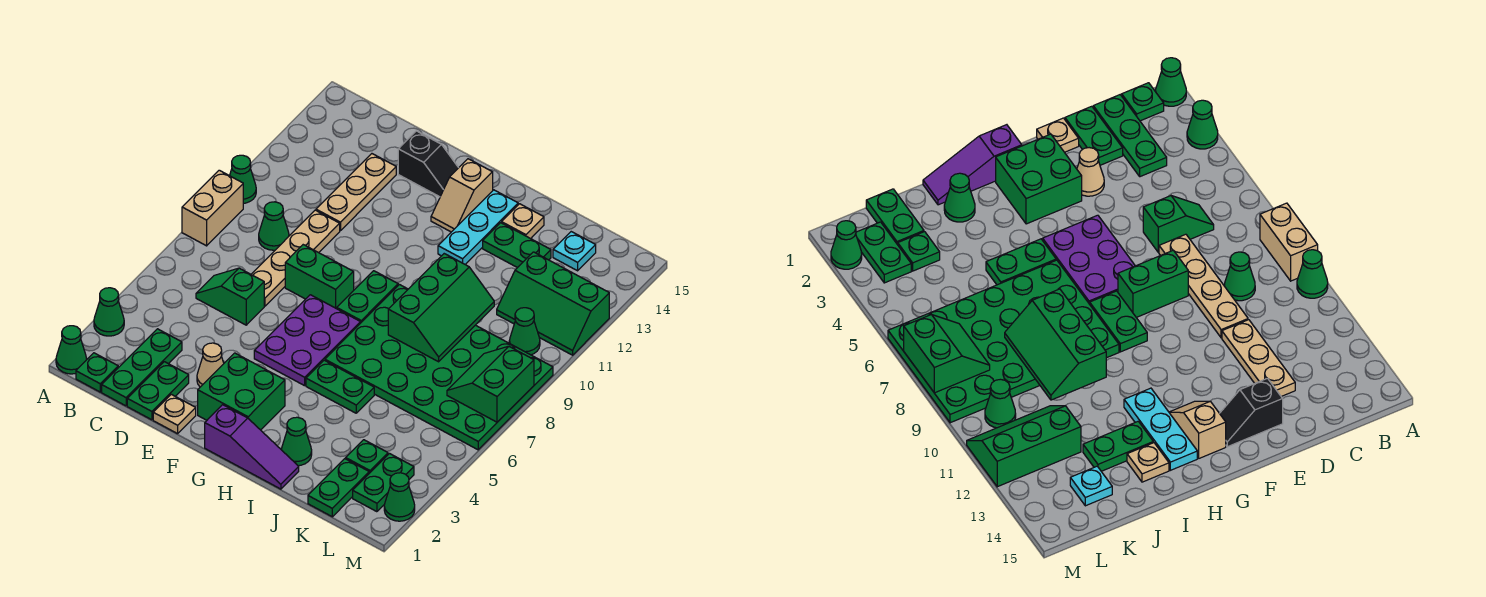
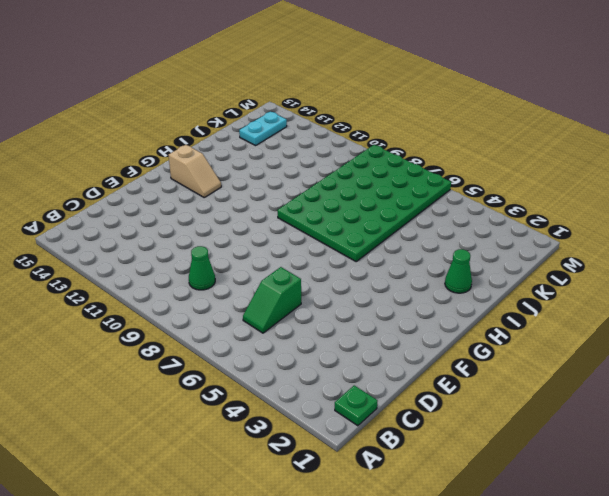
cyan plate K14:L14 level 1 -> cyan plate K14 level 1
none -> green cone A1 level 1
none -> green cone A3 level 1
none -> tan brick A8:A9 level 1
none -> green cone A10 level 1

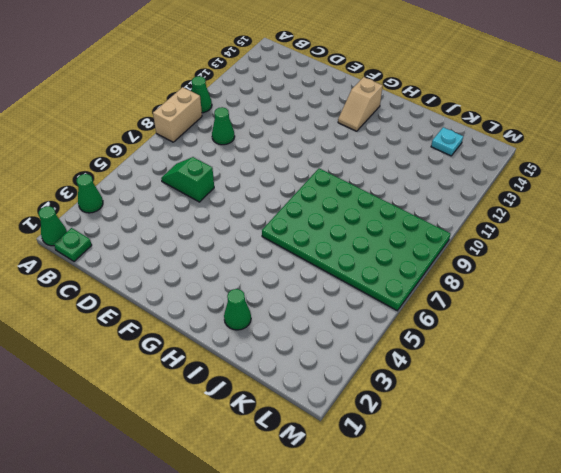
none -> green plate C1:C3 level 1
none -> green plate D1:D2 level 1
none -> tan plate D7:D10 level 1
none -> tan plate D11:D13 level 1

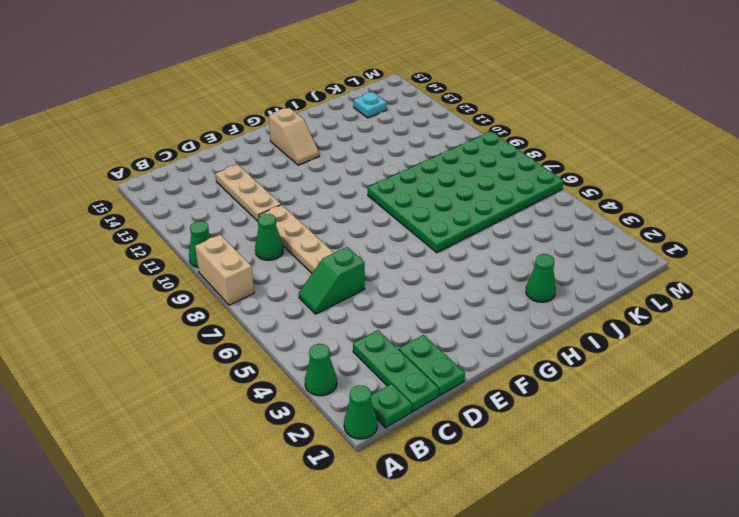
none -> tan plate E1 level 1
none -> tan cone E3 level 1
none -> green brick E8:F8 level 1
none -> black slope E14:F14 level 1 top E

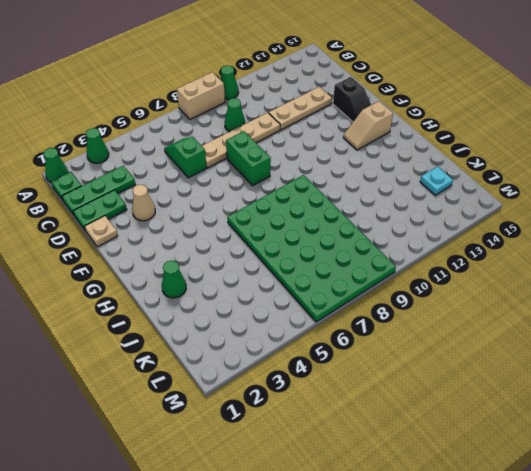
none -> green brick F2:G3 level 1
none -> purple plate F5:G7 level 1
none -> purple slope G1:I1 level 1 top G
none -> green plate G8:G9 level 1

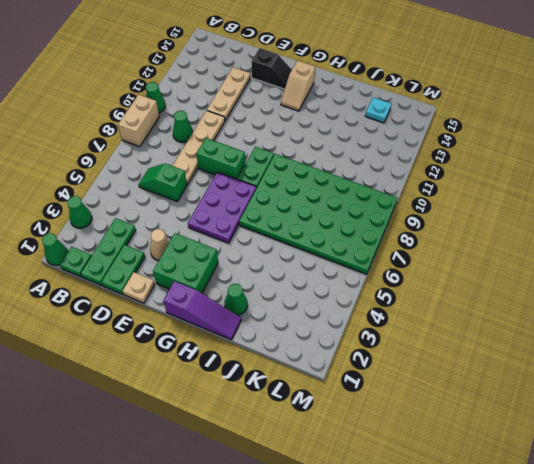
none -> green plate H5:I5 level 1
none -> cyan plate H12:H14 level 1
none -> green plate I13:J13 level 1
none -> tan plate I14 level 1

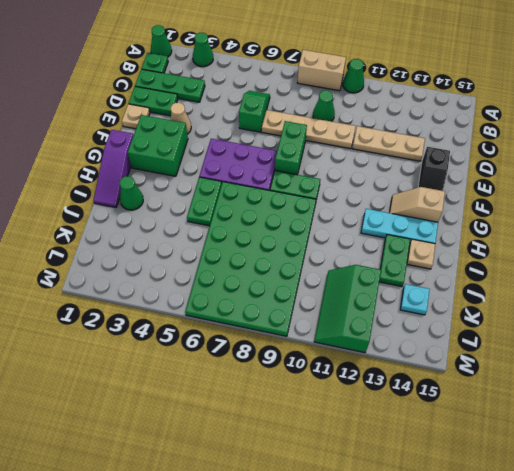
none -> green plate K1:K2 level 1
none -> green plate K3 level 1
none -> green plate L2:L3 level 1
none -> green cone L10 level 1

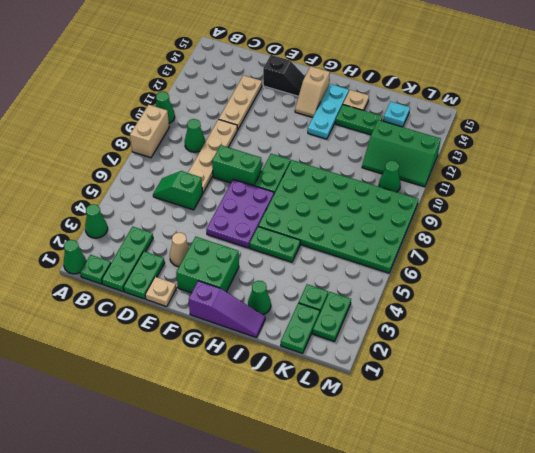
none -> green cone M2 level 1
none -> green slope I8:J10 level 2 top I
none -> green slope L7:M8 level 2 top M

